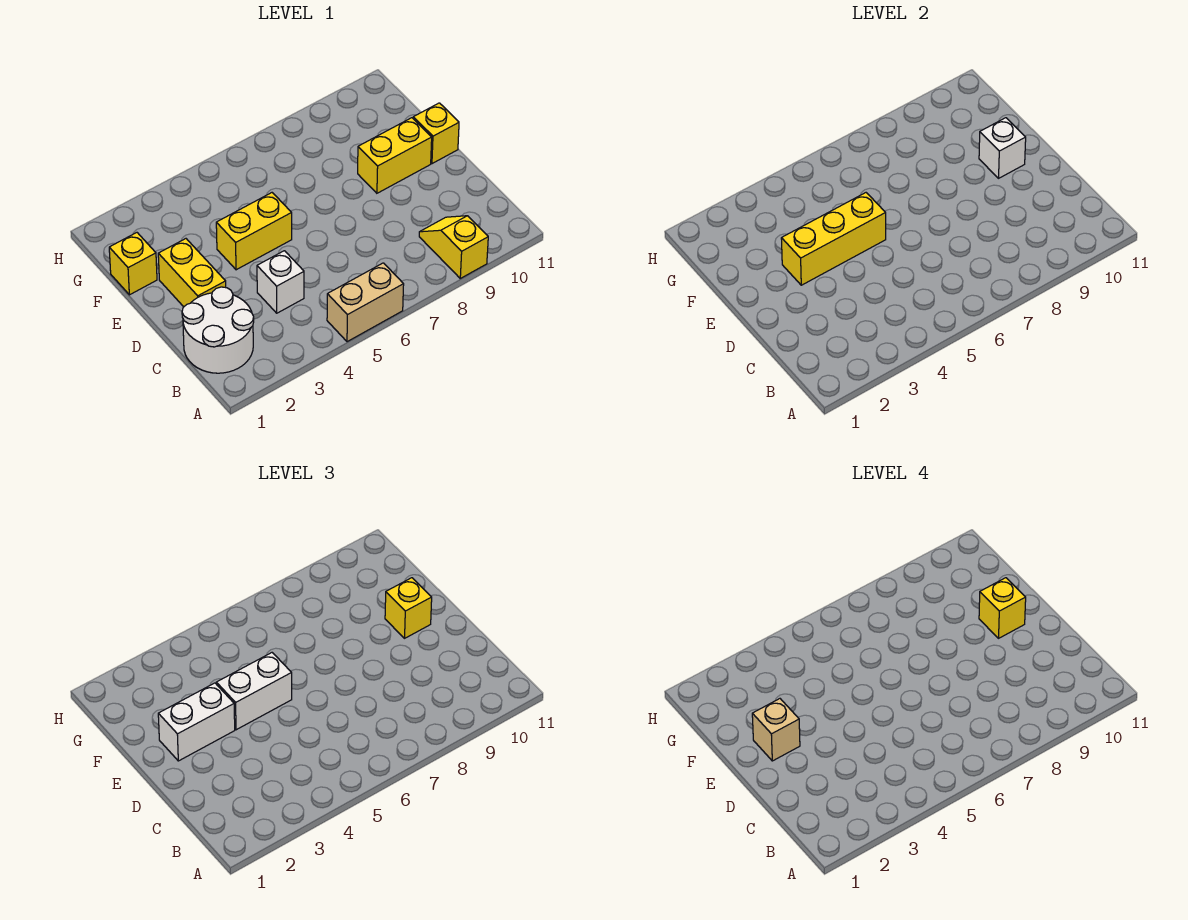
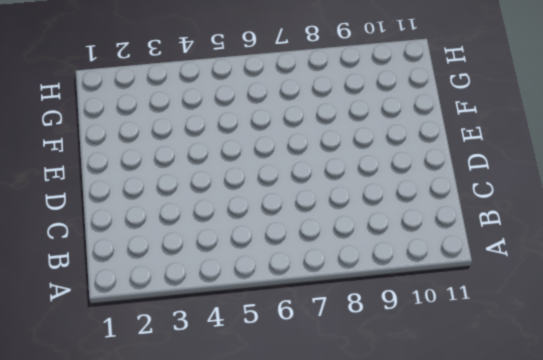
none -> tan brick A5:A6 level 1
none -> yellow slope A9:B9 level 1 top A
none -> white round brick B1:C2 level 1

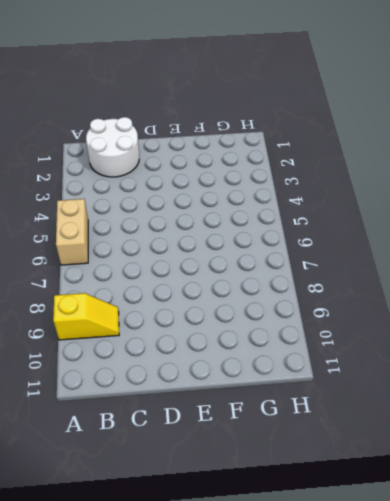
none -> white brick C4 level 1
none -> yellow brick D2:E2 level 1
none -> yellow brick E4:E5 level 1

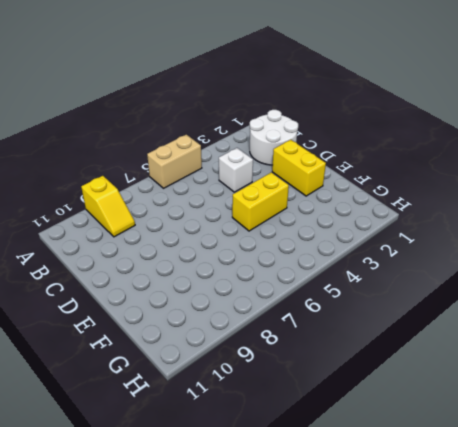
none -> yellow brick E9:E10 level 1
none -> yellow brick E11 level 1
none -> yellow brick F1 level 1

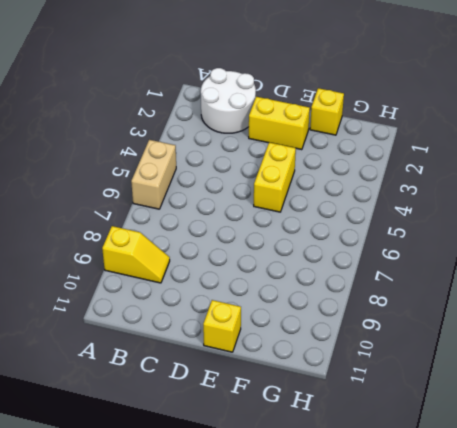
none -> white brick C4 level 1
none -> yellow brick E9:E10 level 1
none -> yellow brick E3:E5 level 2

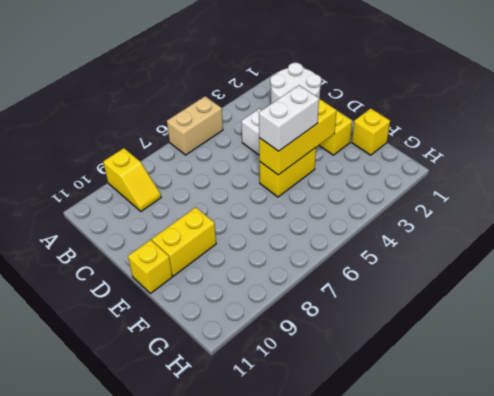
none -> white brick E10 level 2
none -> white brick E2:E3 level 3
none -> yellow brick E10 level 3

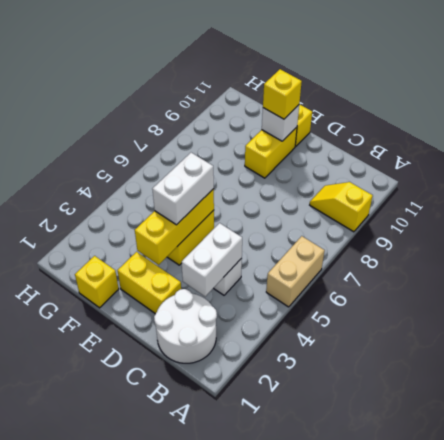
white brick C3:C4 level 2 -> white brick E2:E3 level 3
none -> tan brick E2 level 4
none -> yellow brick E10 level 4

